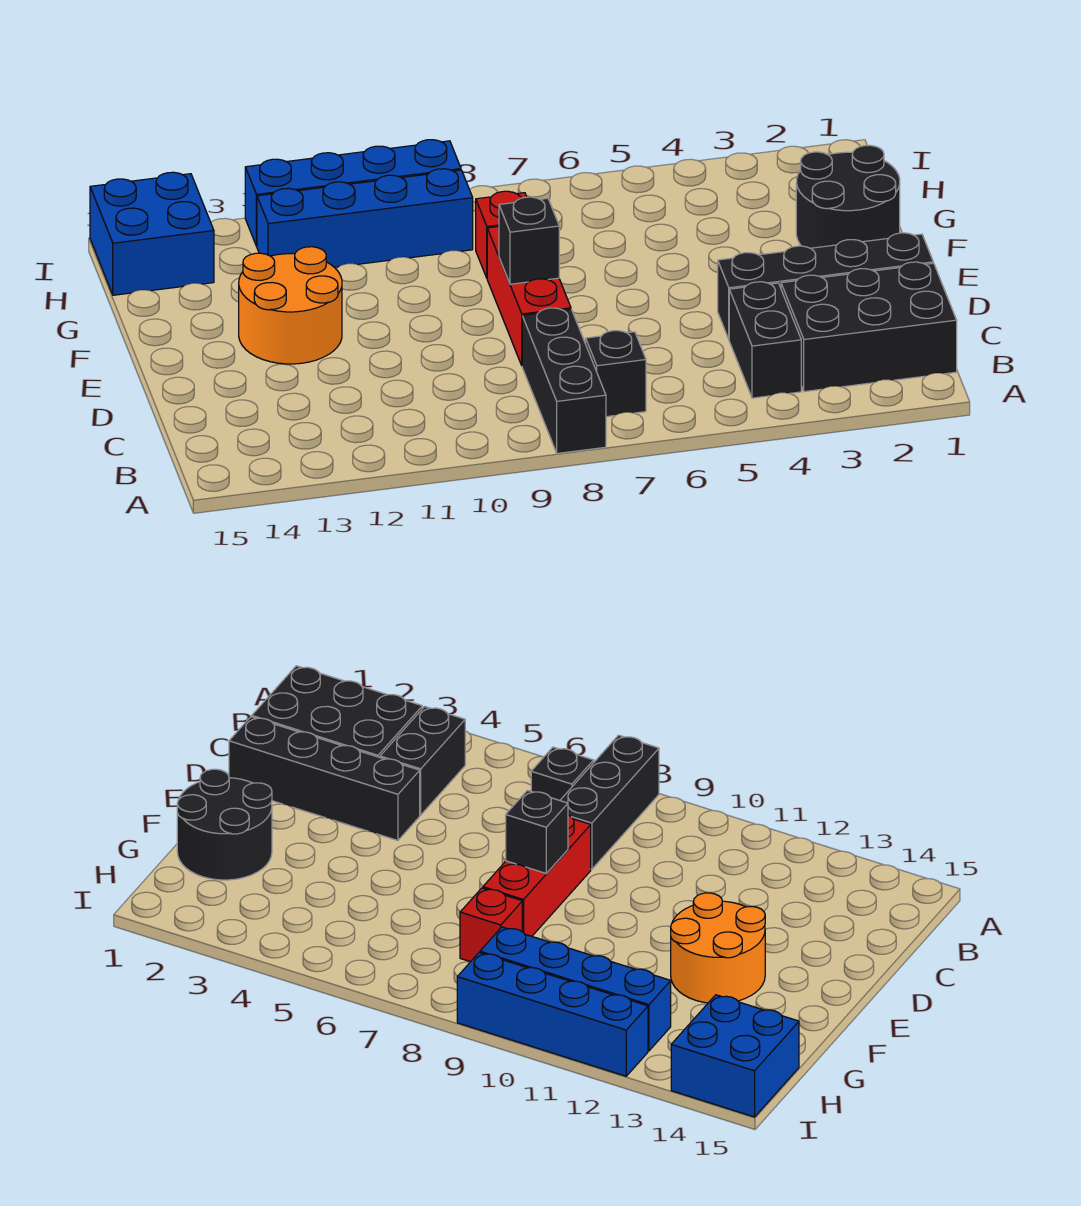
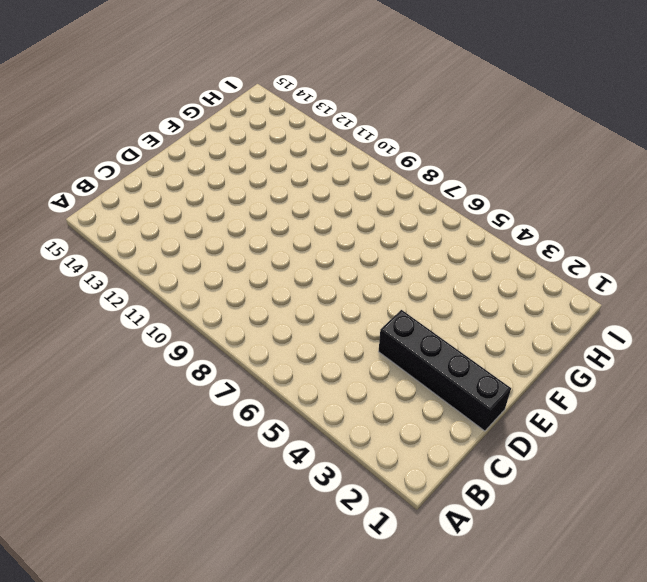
none -> black brick A8:C8 level 1
none -> black brick B1:C3 level 1
none -> black brick B4:C4 level 1

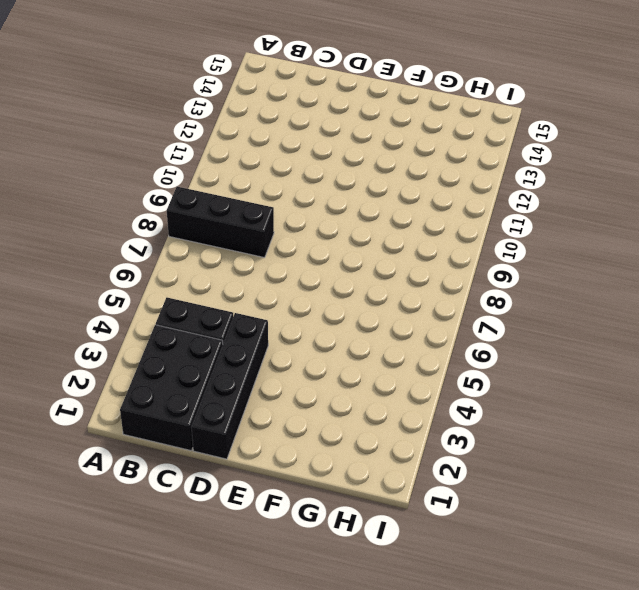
none -> black brick B7 level 1
none -> red brick D8:F8 level 1
none -> orange round brick E12:F13 level 1

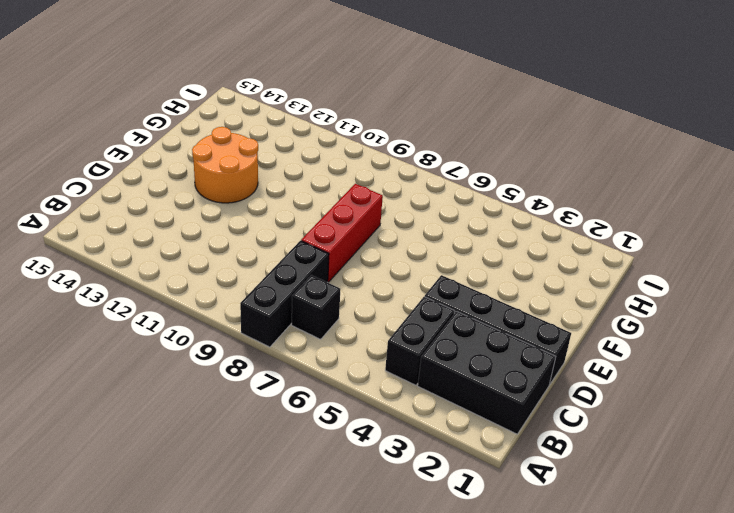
none -> black round brick F1:G2 level 1
none -> red brick G8 level 1
none -> blue brick H9:H12 level 1

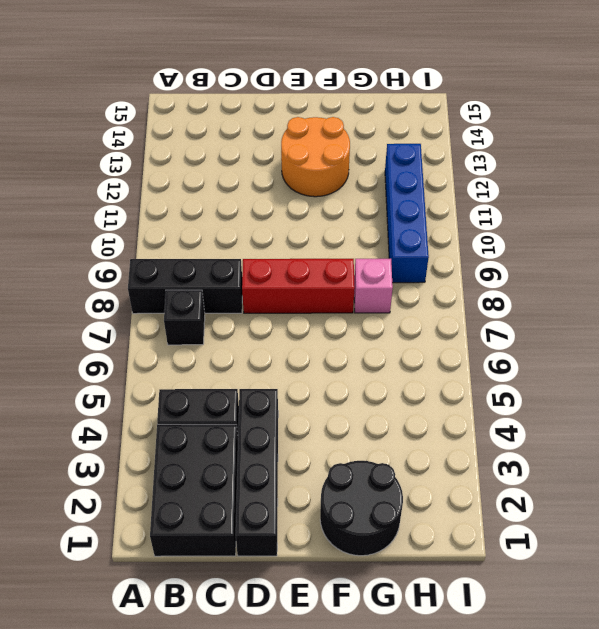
pink brick G8 level 1 -> red brick G8 level 1
none -> blue brick H14:I15 level 1
none -> blue brick I9:I12 level 1
none -> black brick E8 level 2

